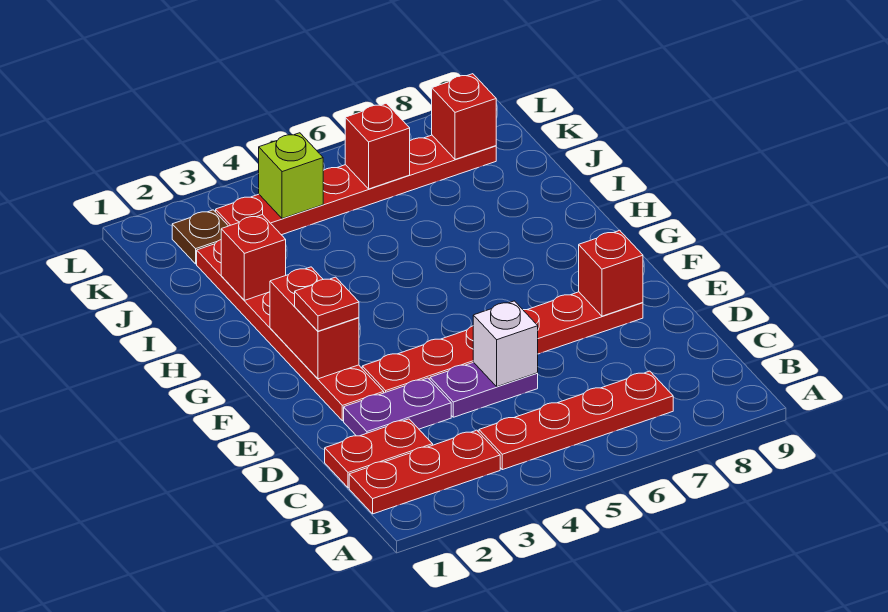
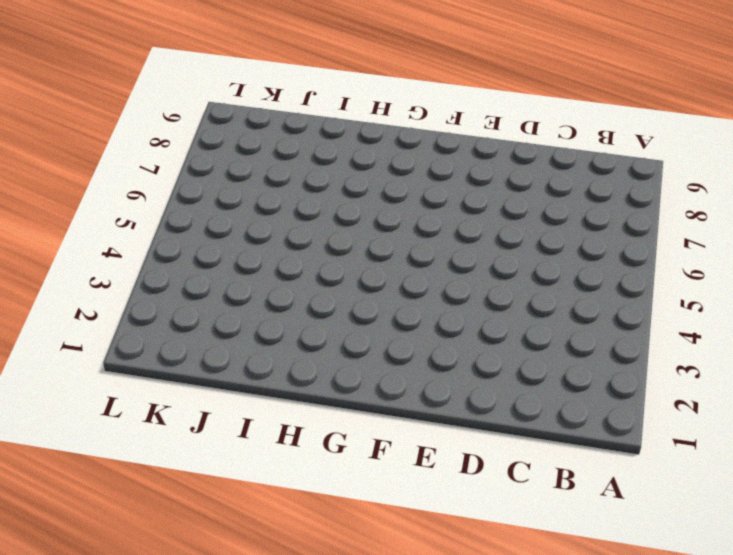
none -> red plate B1:B3 level 1
none -> red plate B4:B7 level 1
none -> red plate C1:C2 level 1

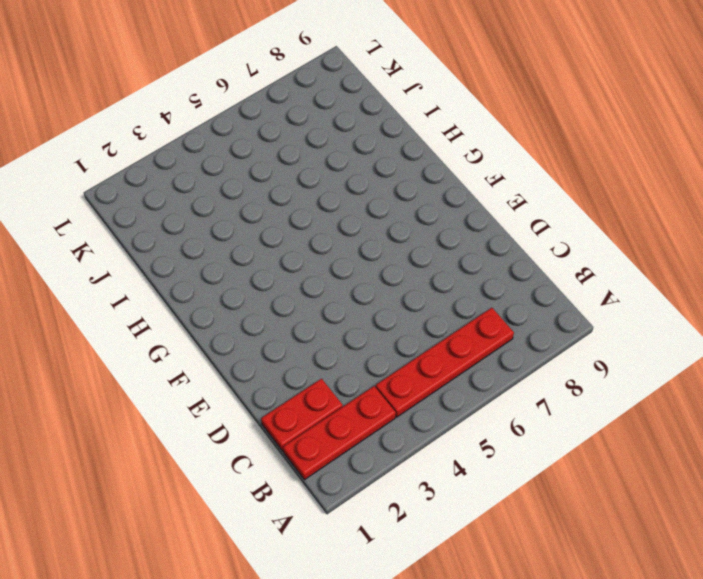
none -> purple plate D2:D3 level 1
none -> purple plate D4:D5 level 1
none -> red plate E2:J2 level 1

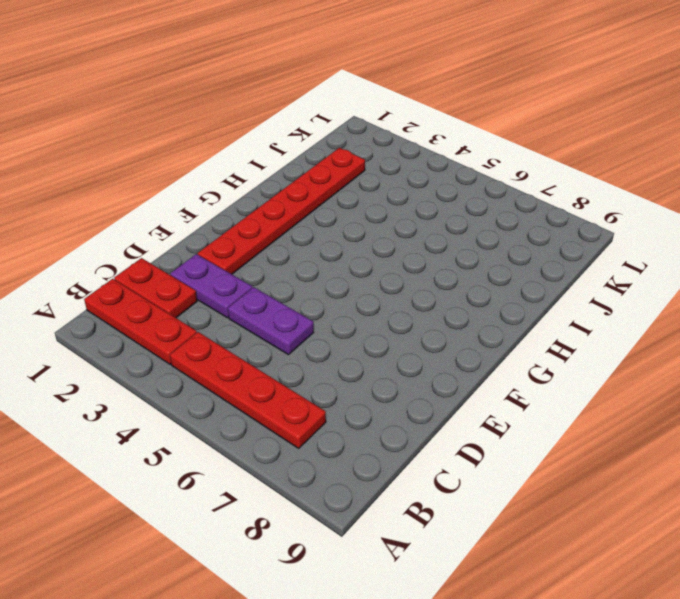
none -> red plate E3:E8 level 1
none -> brown plate K2 level 1
none -> red plate K3:K8 level 1

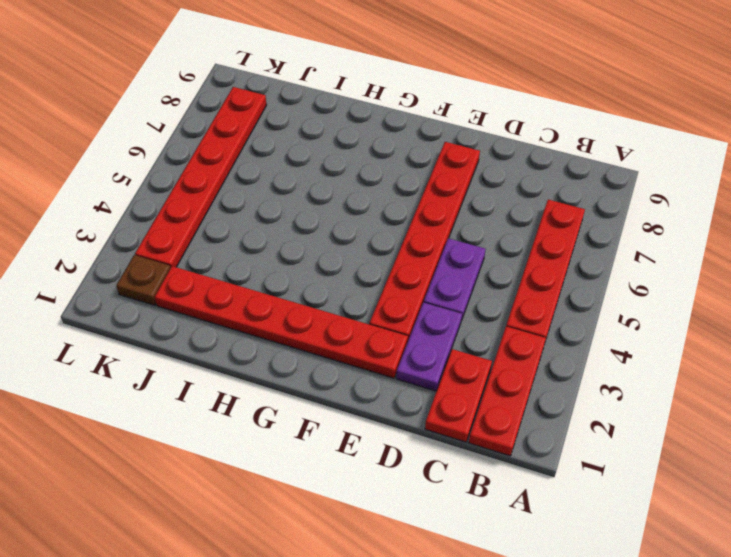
none -> white brick D5 level 2
none -> red brick E8 level 2
none -> red brick F2:G2 level 2

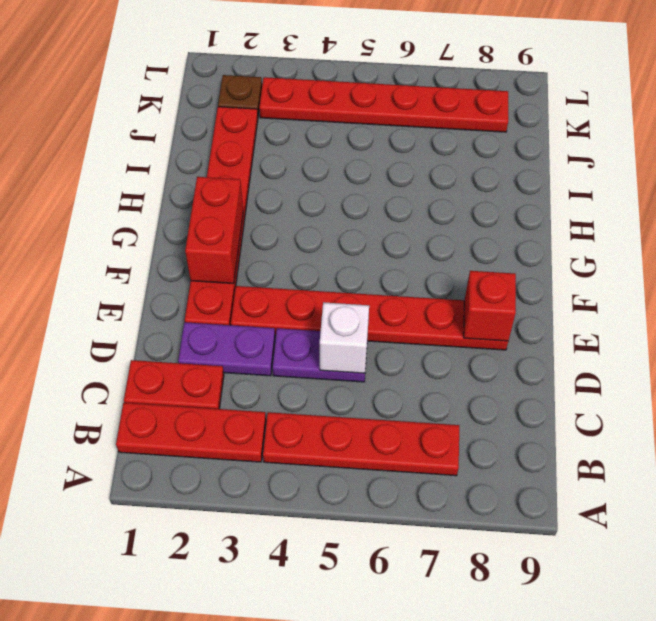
none -> red brick I2 level 2
none -> lime brick K4 level 2
none -> red brick K6 level 2

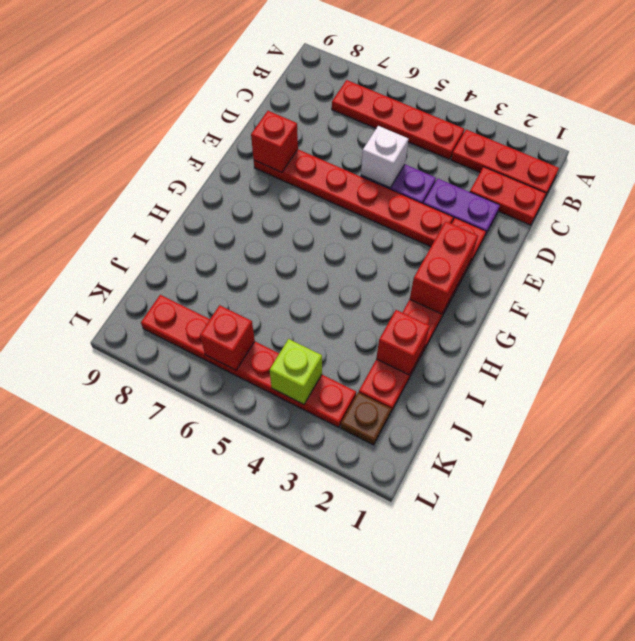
none -> red brick K8 level 2
none -> red plate F2 level 3

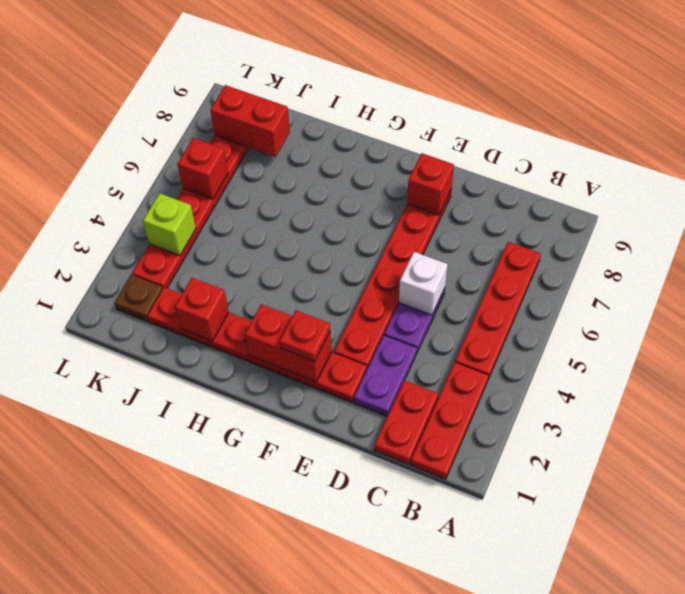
red brick J8:K8 level 2 -> red brick K8 level 2

